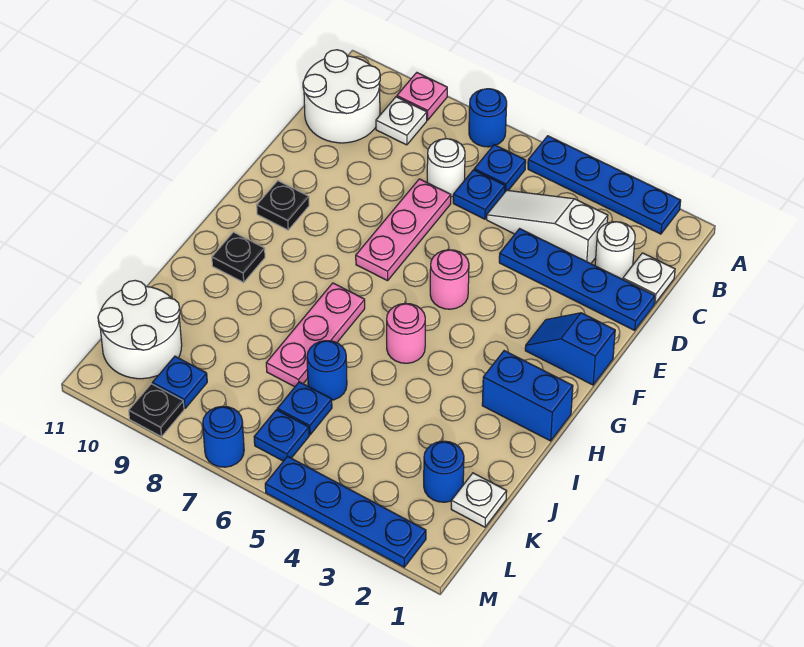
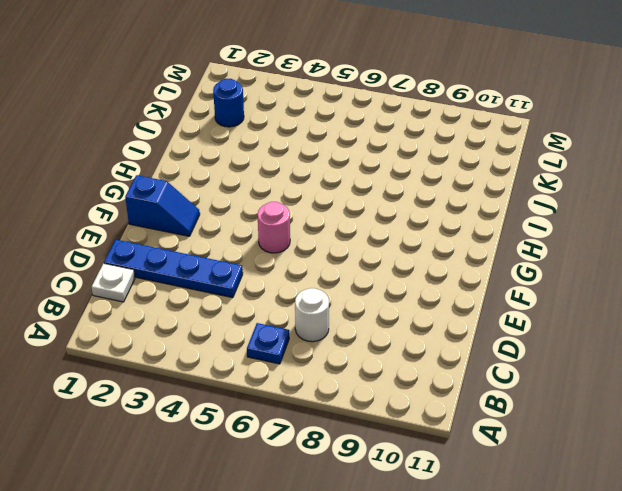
none -> blue plate A2:A5 level 1
none -> blue round brick A7 level 1
none -> pink plate A9 level 1
none -> white plate B9 level 1

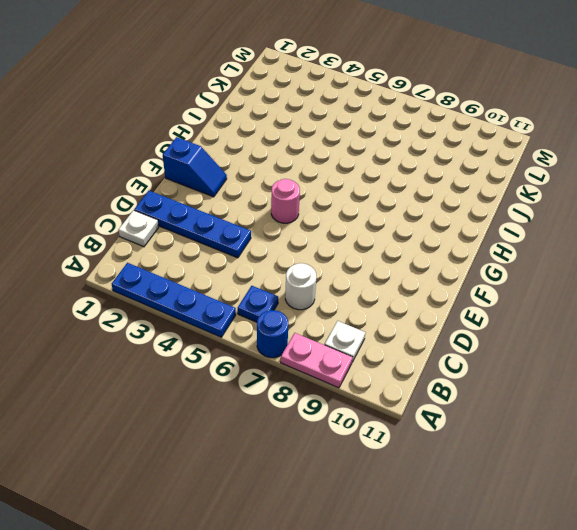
pink plate A8:A9 level 1 -> pink plate A9 level 1
none -> white round brick B10:C11 level 1
none -> white round brick C2 level 1
none -> white slope C3:C5 level 1 top 3
none -> blue plate C6 level 1

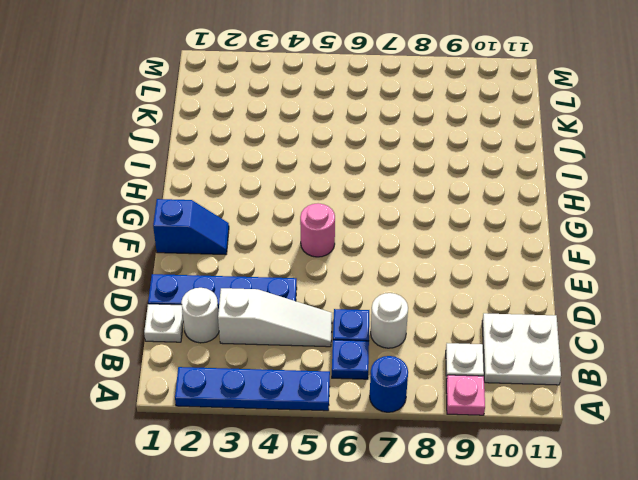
white plate B10:C11 level 1 -> white round brick B10:C11 level 1
none -> pink plate D7:F7 level 1
none -> black plate F10 level 1
none -> blue brick H1:H2 level 1
none -> pink round brick H5 level 1

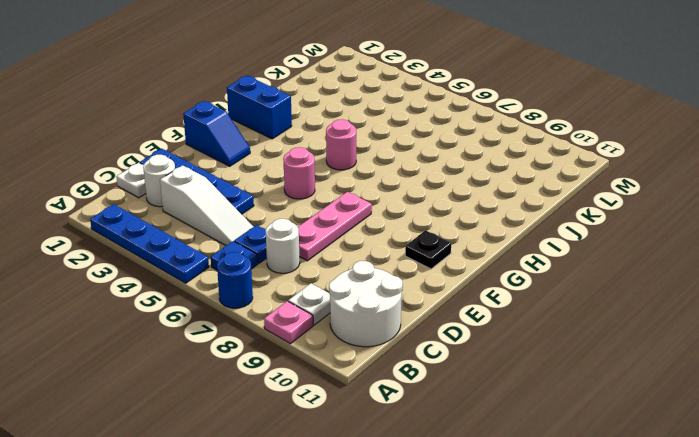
none -> pink plate H7:J7 level 1
none -> black plate H10 level 1
none -> blue round brick J6 level 1
none -> white plate K1 level 1

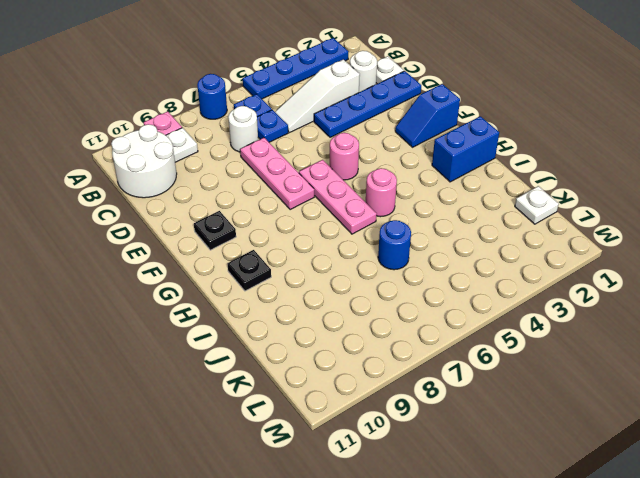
pink plate F6:H6 level 1 -> pink plate H7:J7 level 1
none -> blue round brick K2 level 1
none -> blue plate K6 level 1
none -> white round brick K10:L11 level 1
none -> blue plate L6 level 1

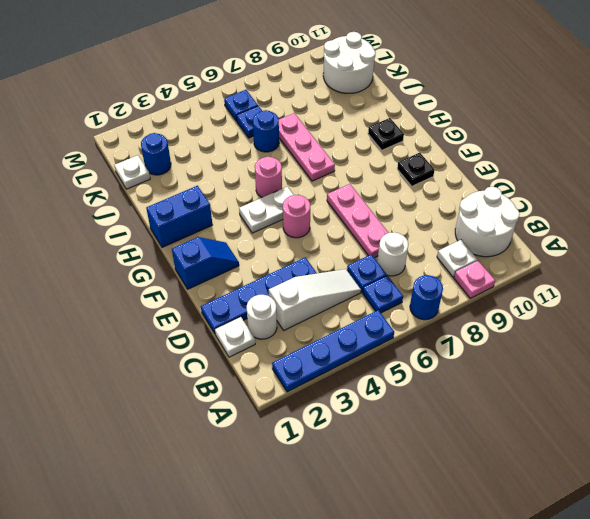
white plate G4:G5 level 1 -> none
none -> blue plate L9 level 1
none -> blue plate M2:M5 level 1
none -> blue round brick M7 level 1
none -> black plate M9 level 1

